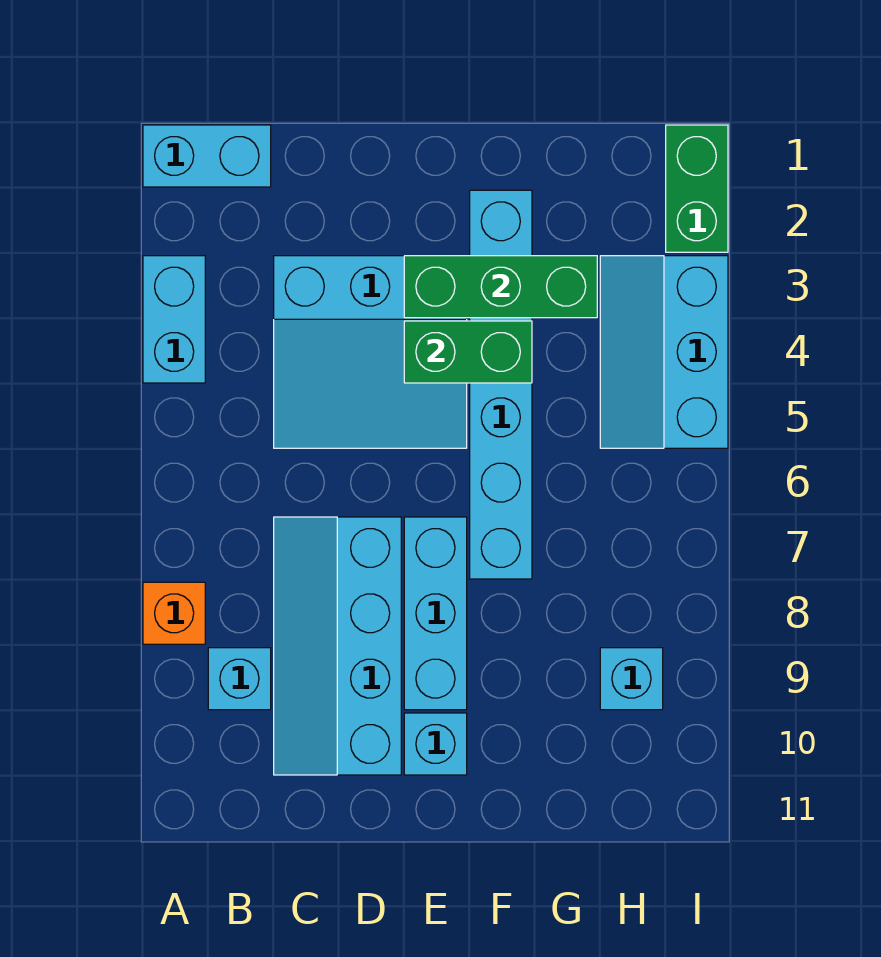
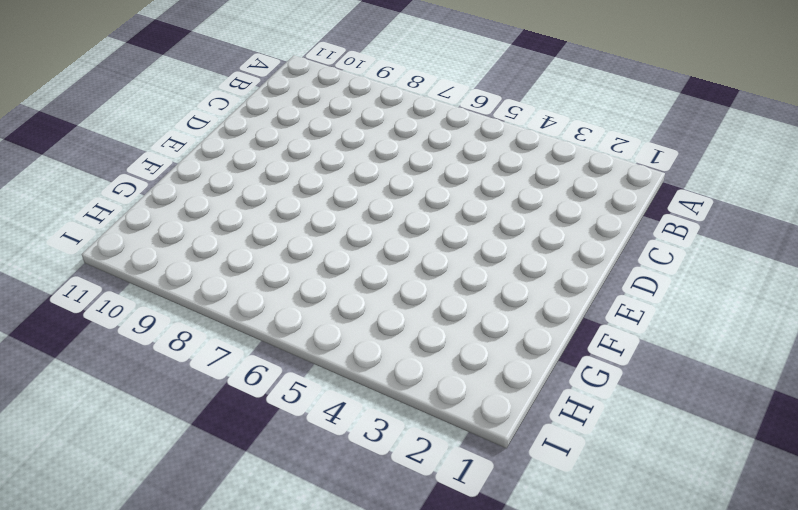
none -> cyan brick A1:B1 level 1
none -> cyan brick A3:A4 level 1
none -> orange brick A8 level 1

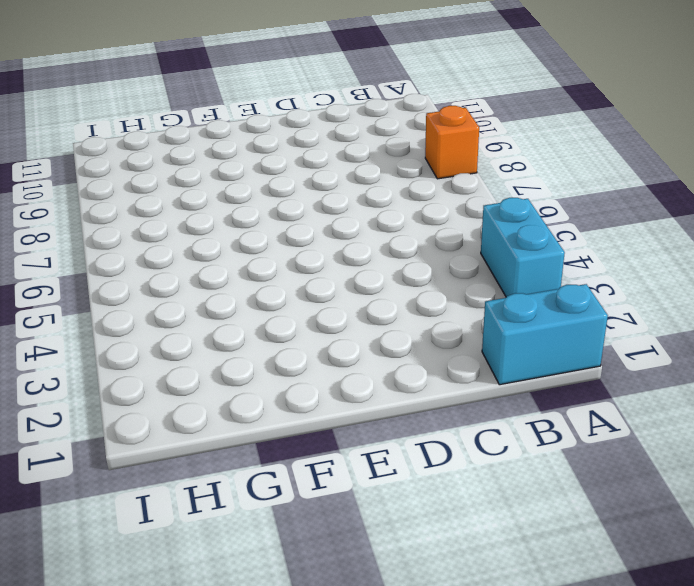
none -> cyan brick B9 level 1
none -> cyan slope C3:E5 level 1 top 3
none -> cyan slope C7:D10 level 1 top D

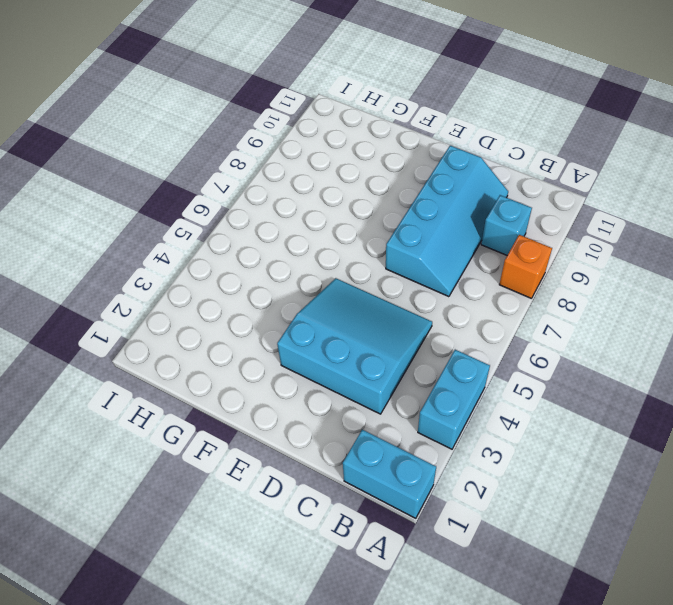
none -> cyan brick E7:E9 level 1
none -> cyan brick E10 level 1
none -> cyan brick F2:F7 level 1

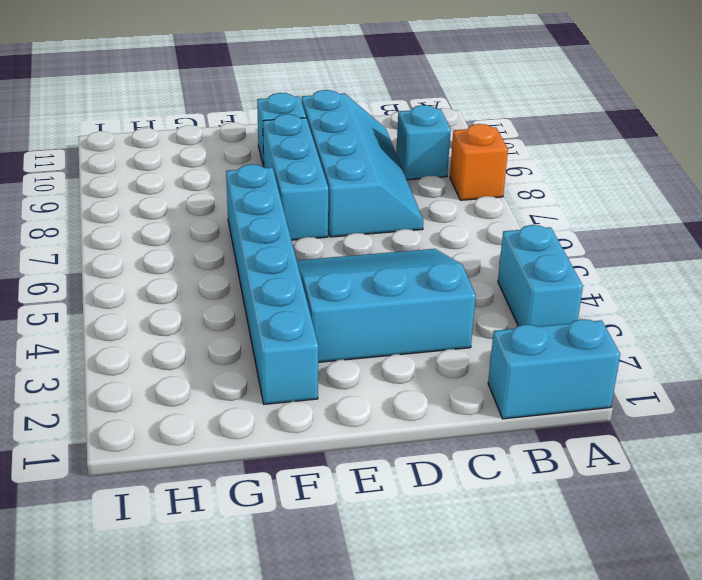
none -> cyan slope H3:I5 level 1 top I
none -> cyan brick H9 level 1
none -> green brick I1:I2 level 1

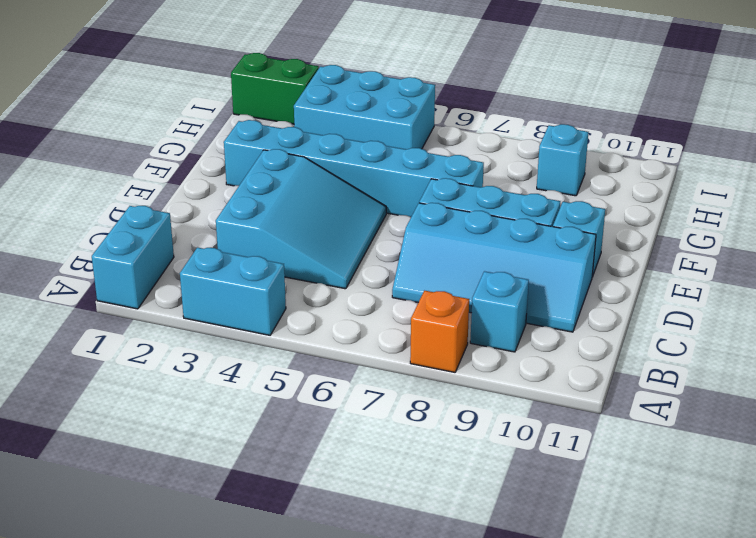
cyan brick H3:I5 level 1 -> cyan slope H3:I5 level 1 top I
none -> green brick E3:G3 level 2
none -> green brick E4:F4 level 2

